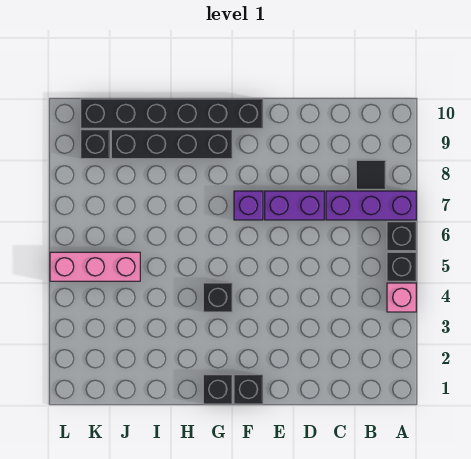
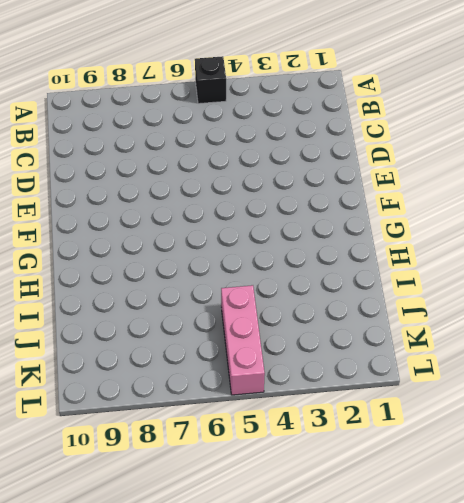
none -> pink brick A4 level 1
none -> black brick A6 level 1
none -> purple brick A7:C7 level 1

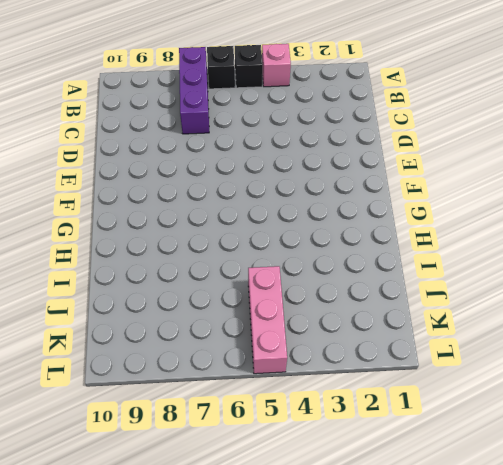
none -> black tile B8 level 1
none -> purple brick D7:E7 level 1
none -> black brick F1 level 1

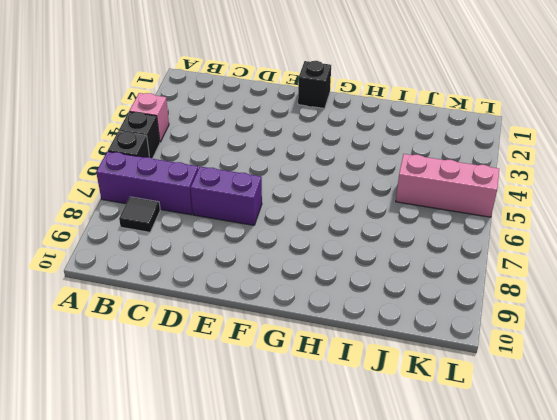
none -> purple brick F7 level 1
none -> black brick F10:K10 level 1
none -> black brick G1 level 1

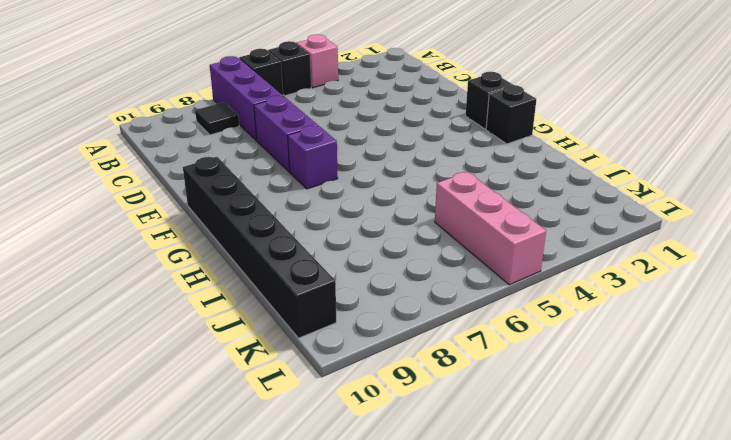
none -> black brick G4 level 1
none -> black brick G9:J9 level 1
none -> black brick K9 level 1

